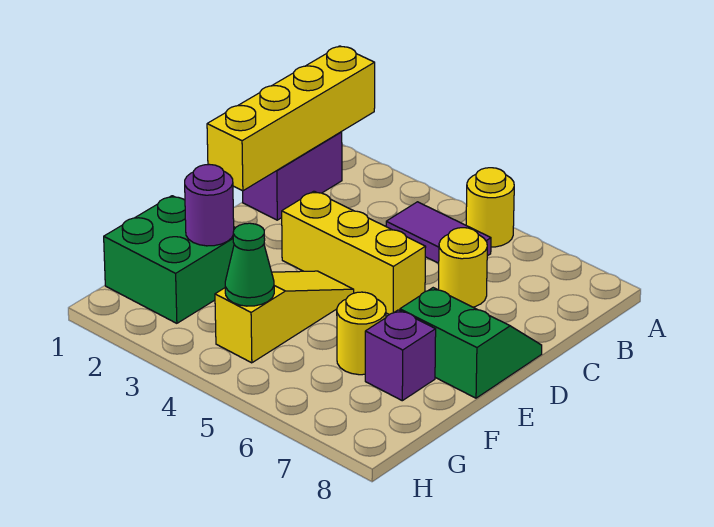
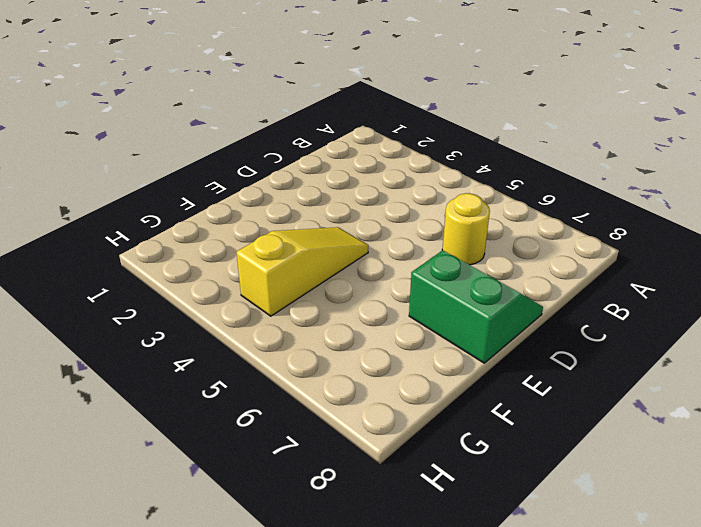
none -> yellow round brick A5 level 1
none -> purple brick B1:C1 level 1
none -> purple tile B4:B5 level 1

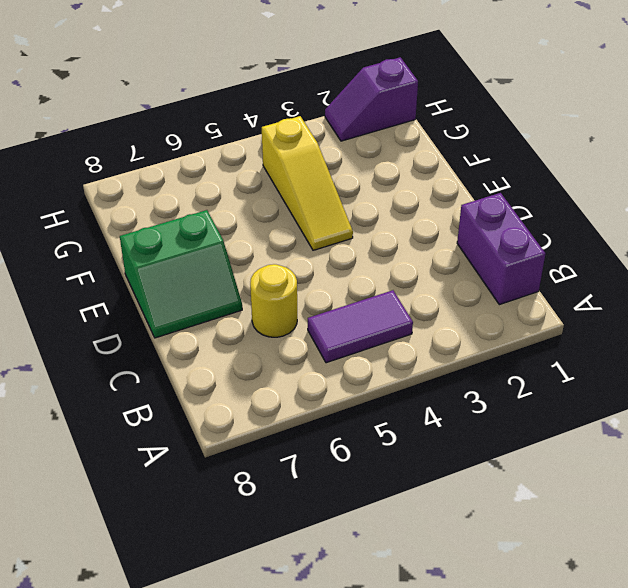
purple slope H1:H2 level 1 top 1 -> none
none -> yellow round brick A5 level 1
none -> yellow brick D3:D5 level 1
none -> green brick F1:G2 level 1

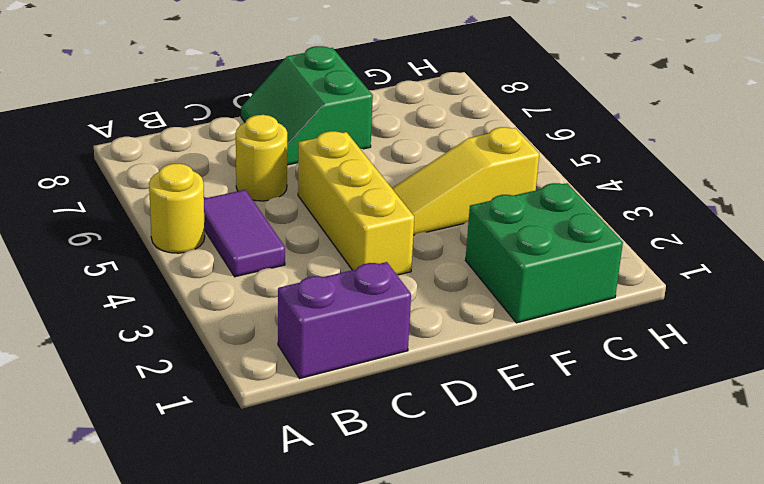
none -> yellow round brick F6 level 1
none -> purple brick F7 level 1
none -> yellow brick A1:D1 level 2

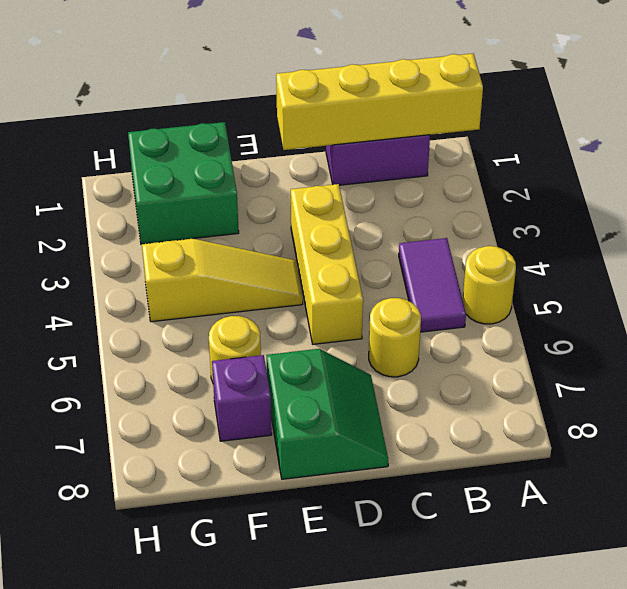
none -> purple round brick F2 level 2
none -> green cone G4 level 2

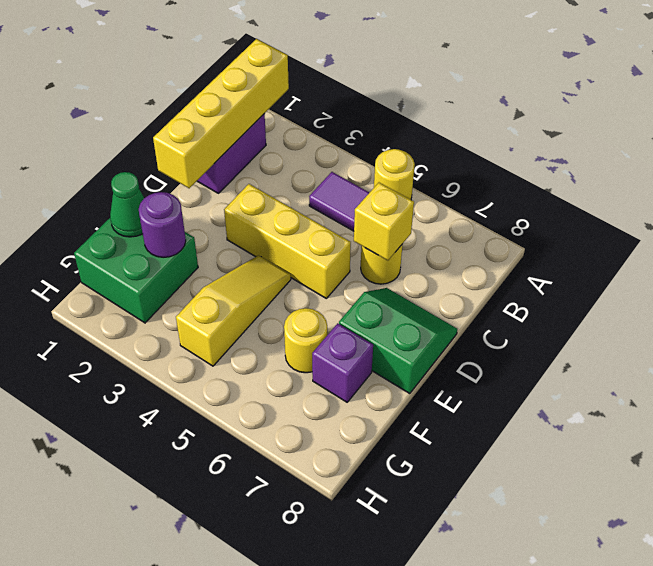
yellow brick C6 level 2 -> none
green cone F1 level 2 -> green cone G4 level 2

